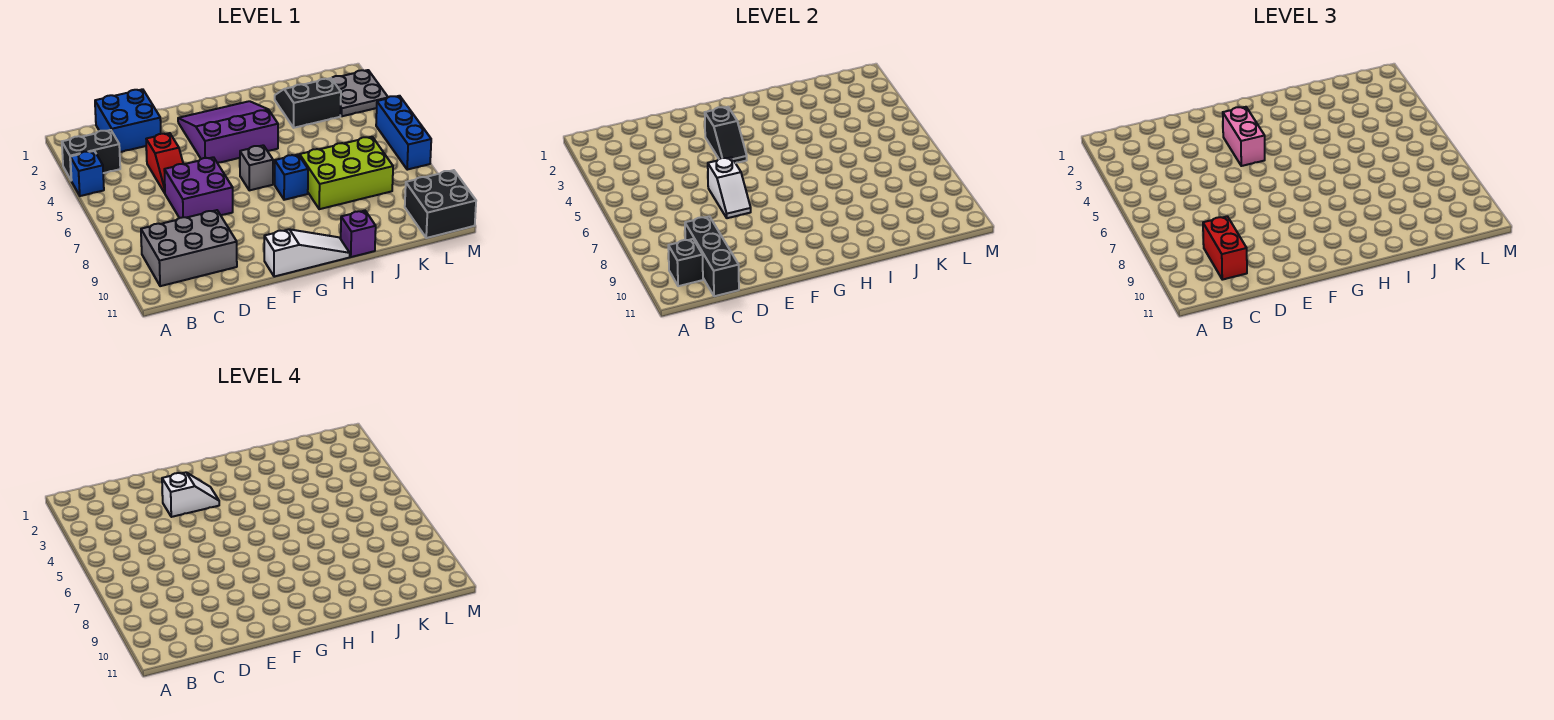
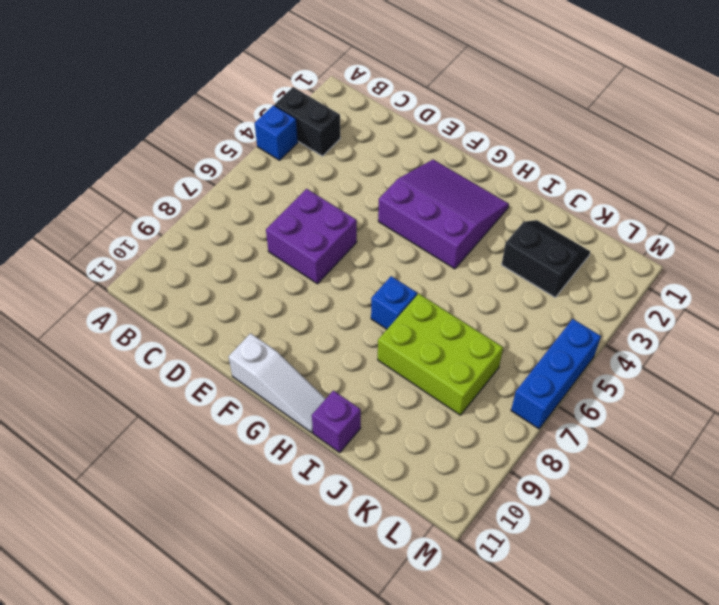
none -> grey brick B9:D10 level 1
none -> blue brick C1:D2 level 1
none -> red slope D4:D5 level 1 top 4

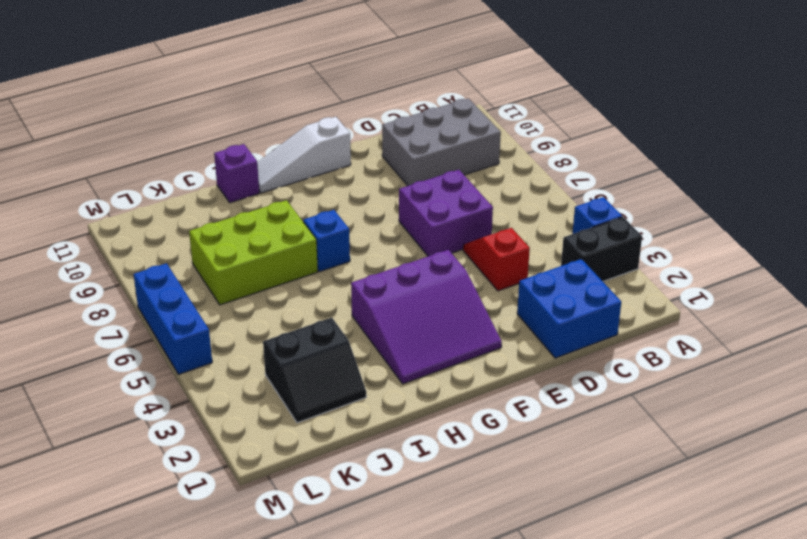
none -> grey brick G6 level 1
none -> grey plate L2:M3 level 1
none -> black brick L10:M11 level 1

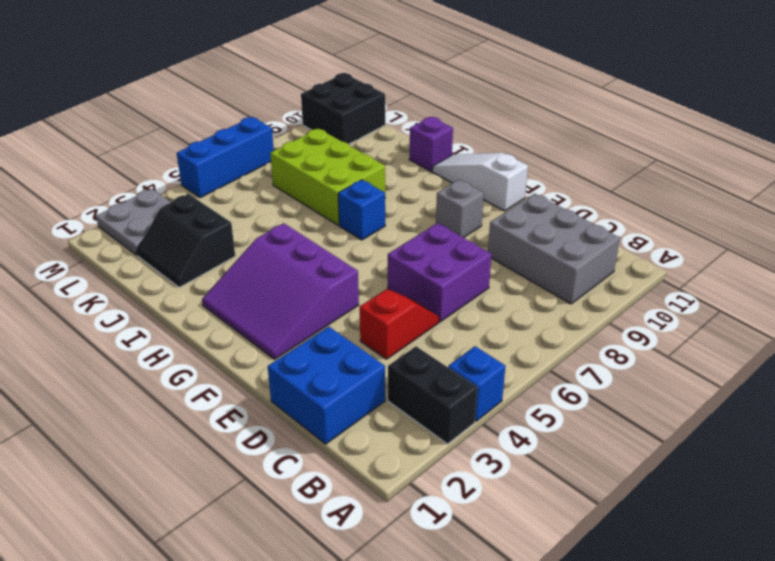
grey brick F9 level 1 -> grey brick G6 level 1
none -> black brick B10 level 2
none -> black brick C9:C11 level 2
none -> white slope E6:E7 level 2 top 6

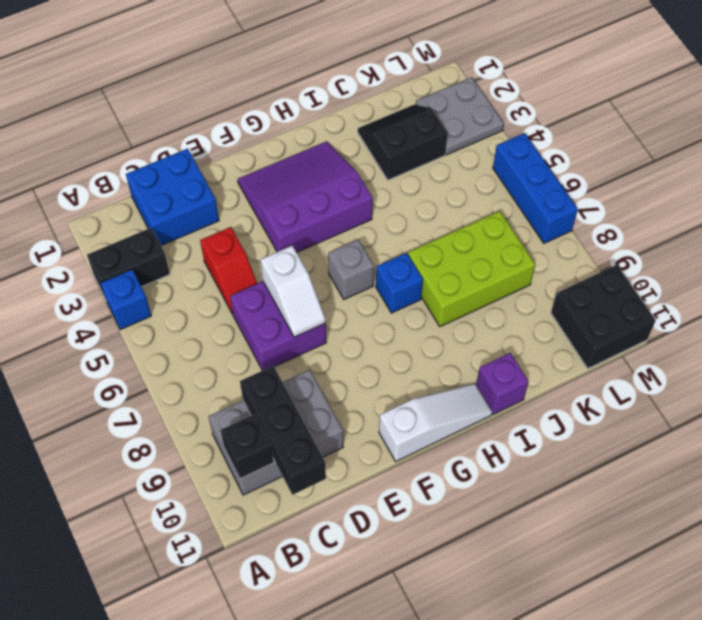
none -> black slope F3:F4 level 2 top 3
none -> red brick C9:C10 level 3
none -> pink brick F3:F4 level 3

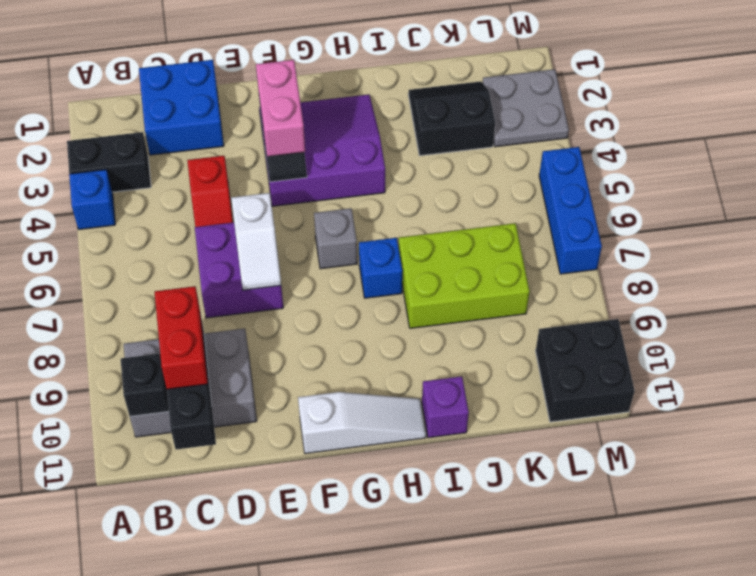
none -> white slope E3:F3 level 4 top E

